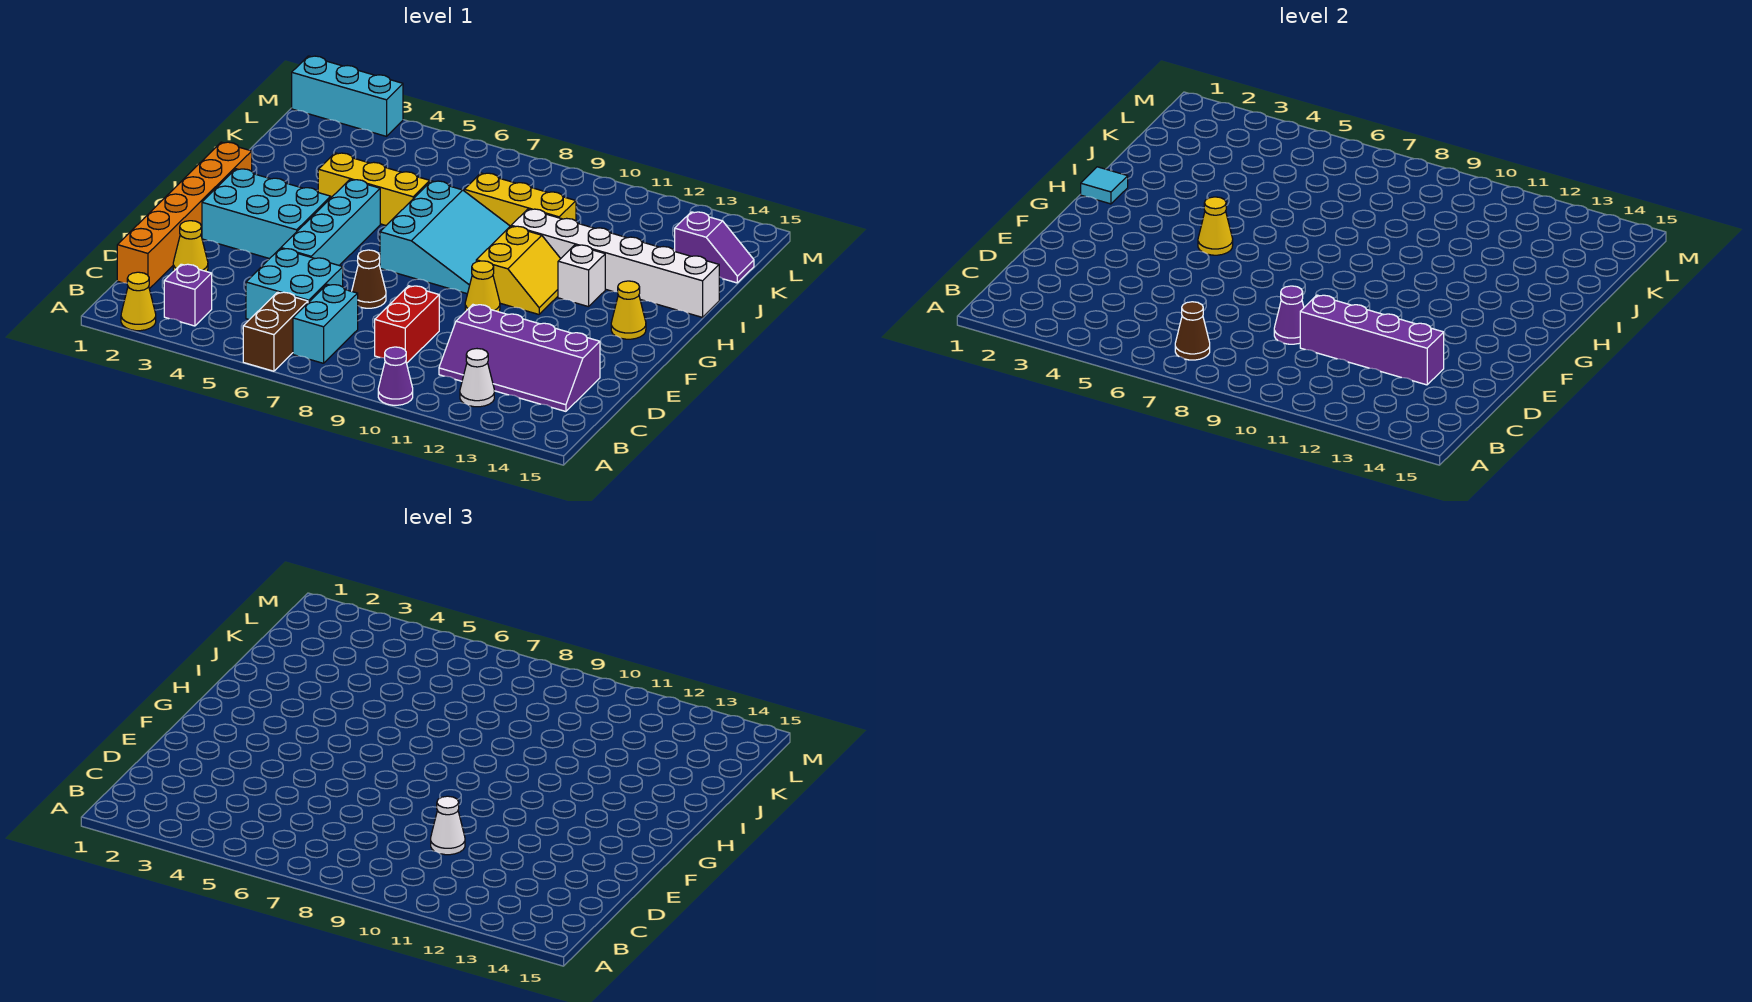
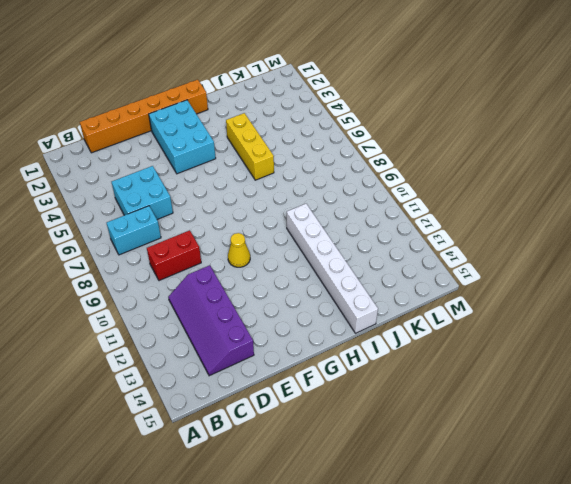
none -> yellow cone A2 level 1
none -> brown brick A6:B6 level 1
none -> purple cone A10 level 1
none -> purple brick B3 level 1

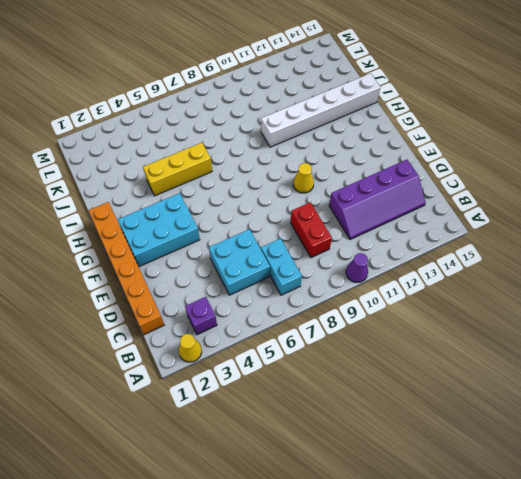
none -> brown brick A6:B6 level 1
none -> white cone B12 level 1
none -> yellow cone D2 level 1
none -> cyan brick E5:H5 level 1

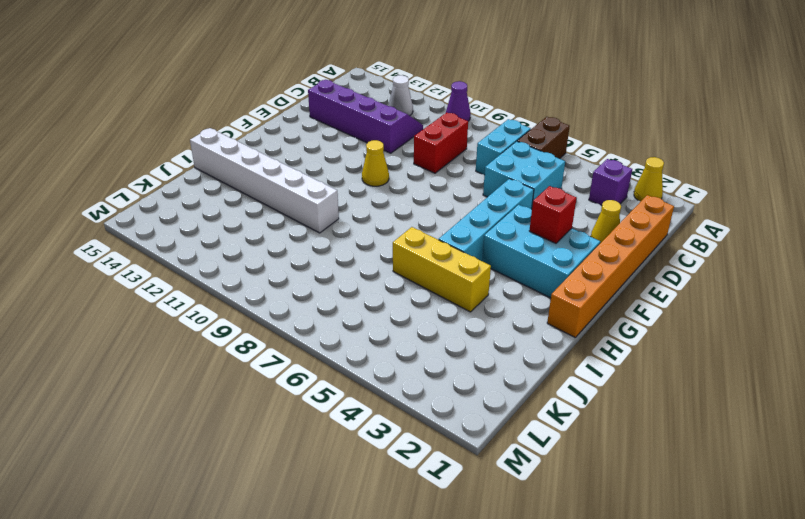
red brick F3 level 2 -> none
none -> brown cone E7 level 1
none -> cyan slope G7:I9 level 1 top 7
none -> yellow slope G10:H11 level 1 top 10
none -> yellow cone G14 level 1

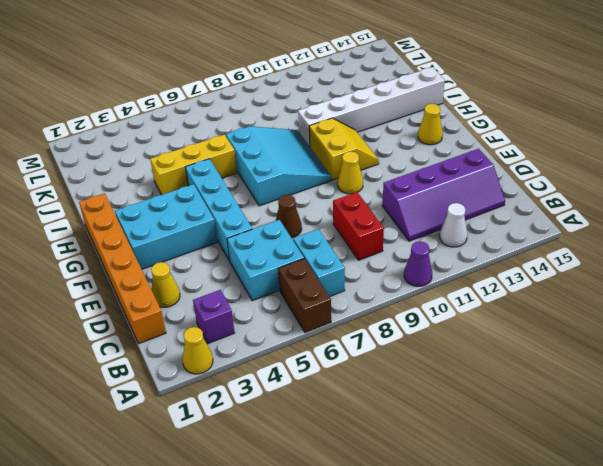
none -> white brick H12 level 1
none -> yellow brick J8:J10 level 1
none -> purple slope K14:K15 level 1 top 14
none -> cyan brick M1:M3 level 1

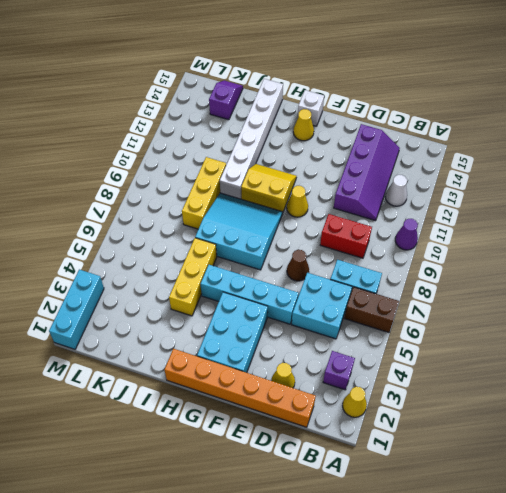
white brick G15 level 1 -> white brick H12 level 1
none -> brown cone B7 level 2
none -> purple cone D9 level 2
none -> purple brick D10:D13 level 2
none -> yellow cone G5 level 2

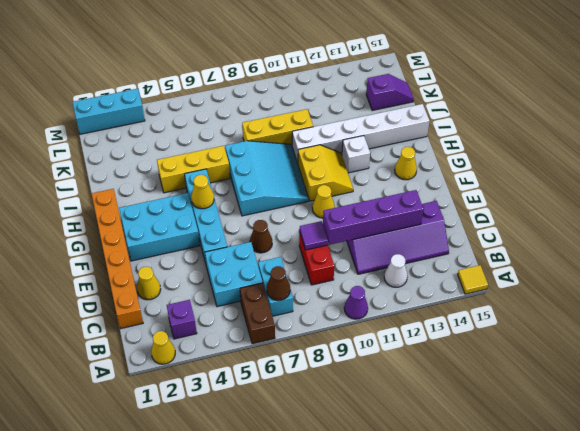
yellow tile A15 level 1 -> none
purple tile D9 level 2 -> purple cone D9 level 2
none -> cyan tile H1 level 2
none -> white cone D10 level 3

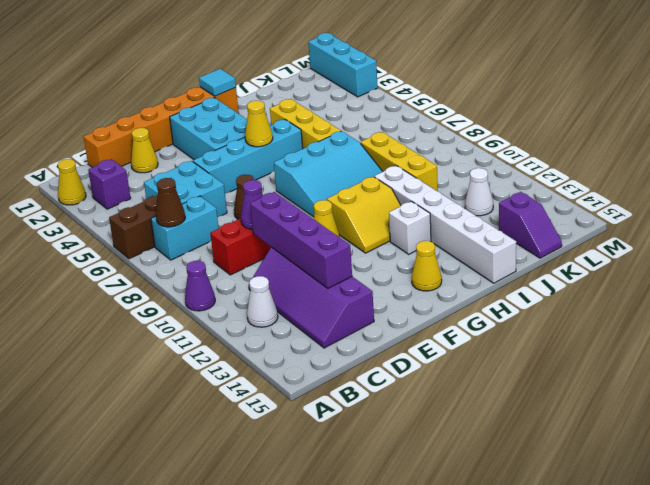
white cone K12 level 1 -> white cone D10 level 3

